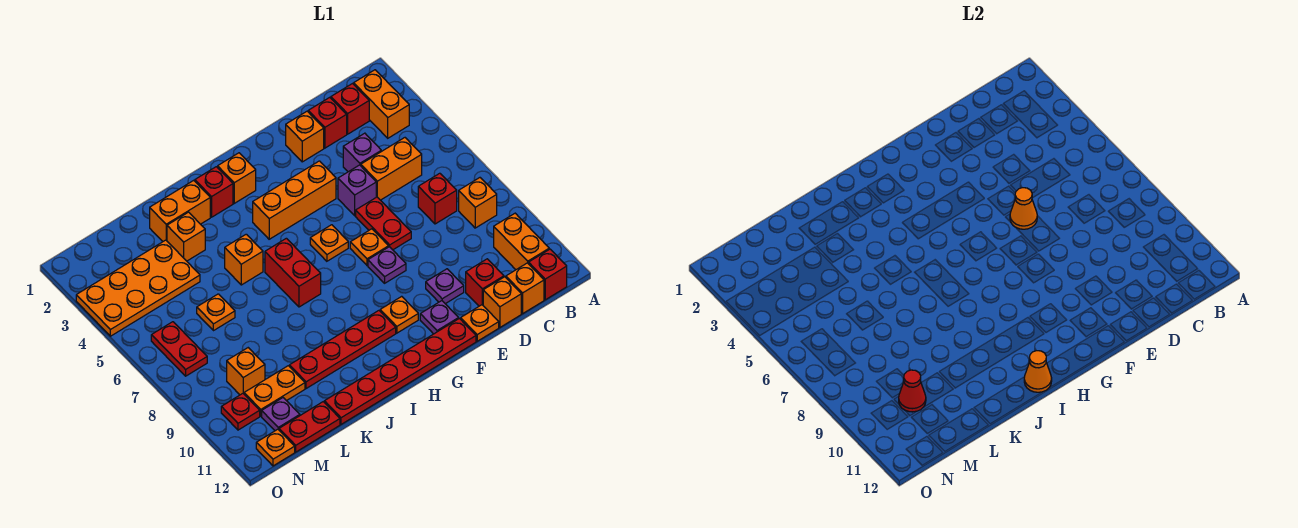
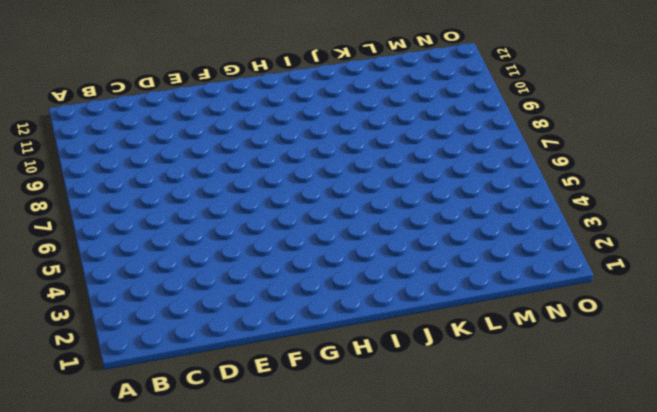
none -> orange brick B2:B3 level 1
none -> orange brick B8 level 1
none -> orange brick B10:B11 level 1
none -> red brick B12 level 1

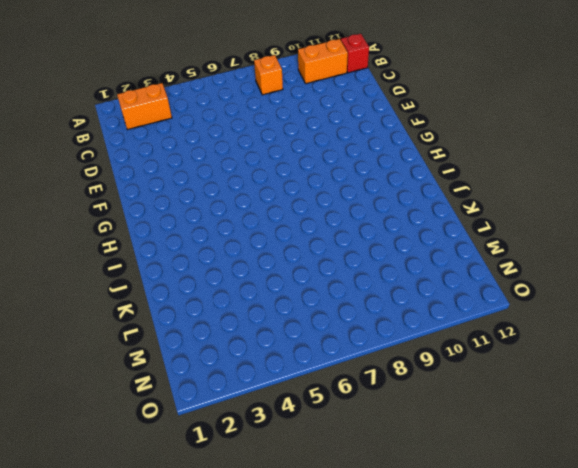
none -> red brick C2 level 1
none -> orange brick C5:D5 level 1
none -> red brick C7 level 1
none -> orange brick C12 level 1

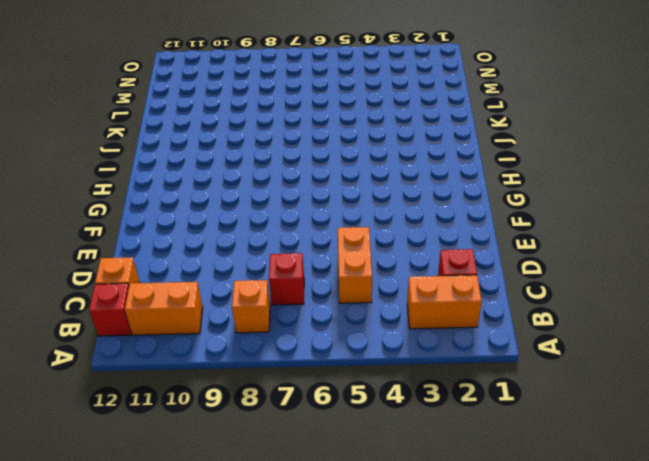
none -> red brick D2 level 1
none -> purple brick D4 level 1
none -> red brick D11 level 1
none -> orange brick D12 level 1

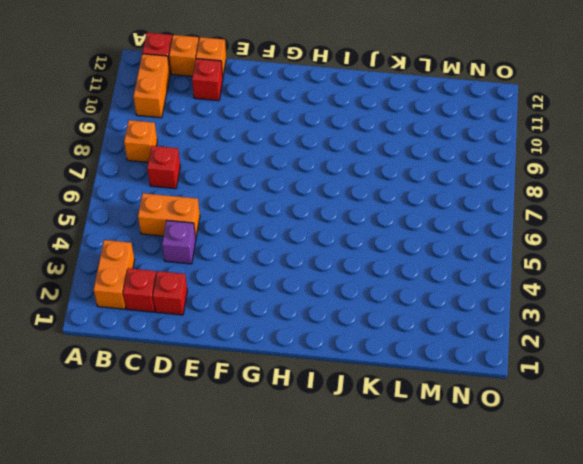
none -> orange brick E2 level 1
none -> purple brick E5 level 1
none -> red plate E6:E7 level 1
none -> purple plate E10 level 1

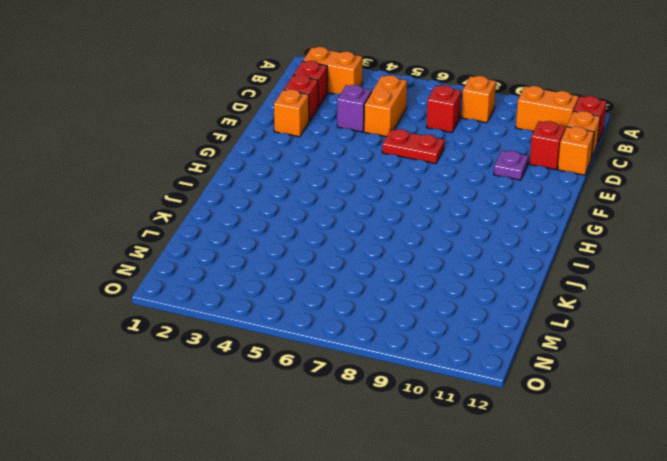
none -> purple brick E5 level 1
none -> orange plate E12 level 1
none -> orange brick F4:H4 level 1
none -> orange plate F7 level 1

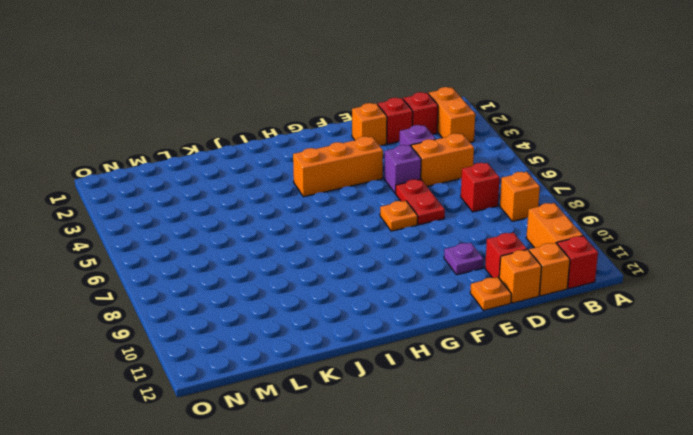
none -> purple plate F8 level 1
none -> purple plate F11 level 1
none -> red plate F12:K12 level 1
none -> orange plate G6 level 1

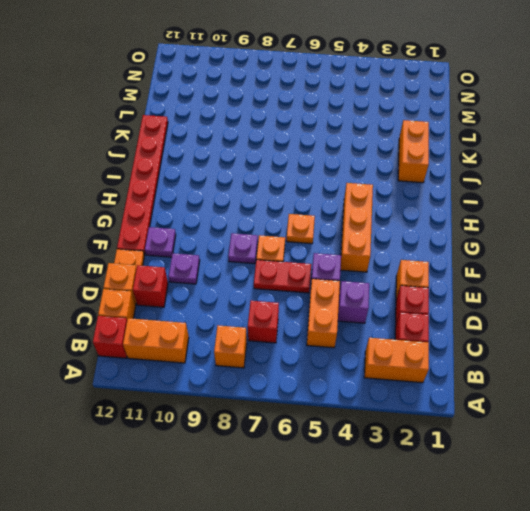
none -> orange plate G10 level 1
none -> orange brick H2 level 1
none -> red plate H10:K10 level 1
none -> red brick I2 level 1

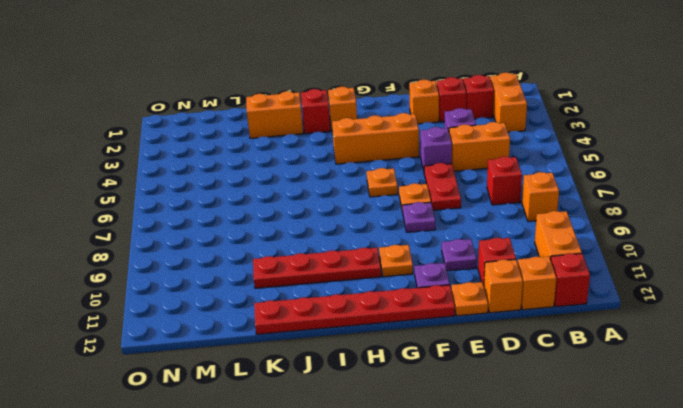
none -> red brick I6:I7 level 1
none -> orange brick J5 level 1
none -> orange brick K3 level 1
none -> orange plate L3:O4 level 1

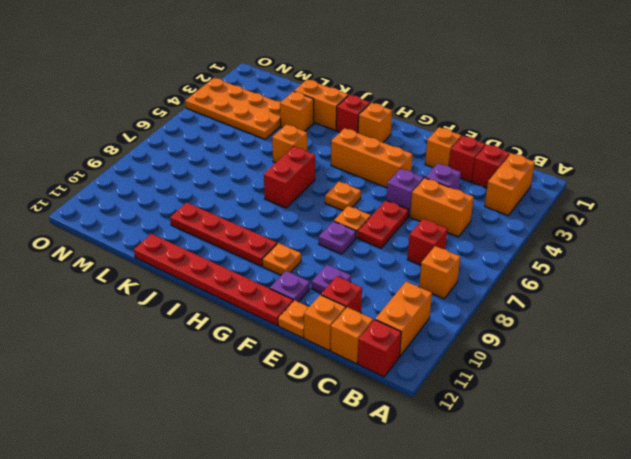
none -> orange plate L6 level 1
none -> orange plate L10:M10 level 1
none -> red plate L12:M12 level 1
none -> orange brick M9 level 1

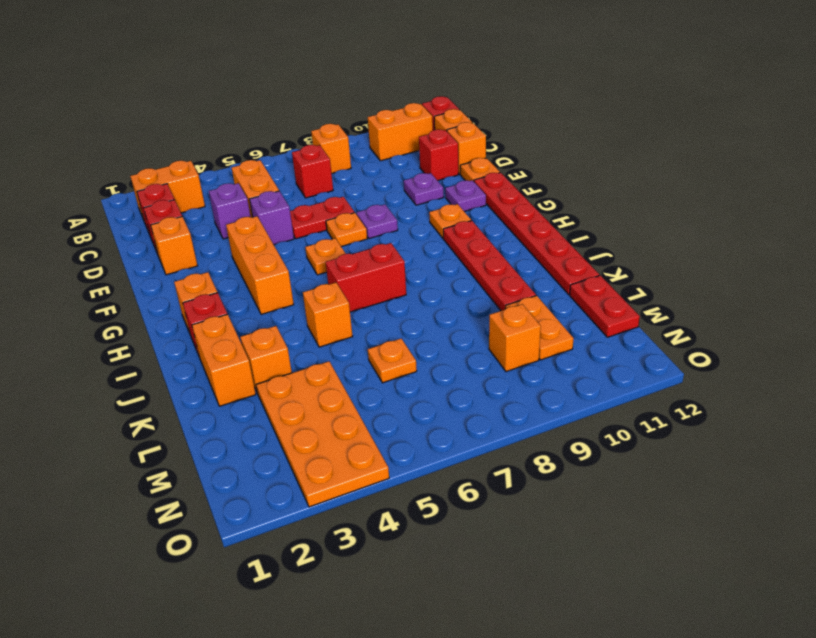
none -> purple plate M11 level 1
none -> red plate N6:N7 level 1
none -> red plate N10 level 1
none -> orange plate N12 level 1

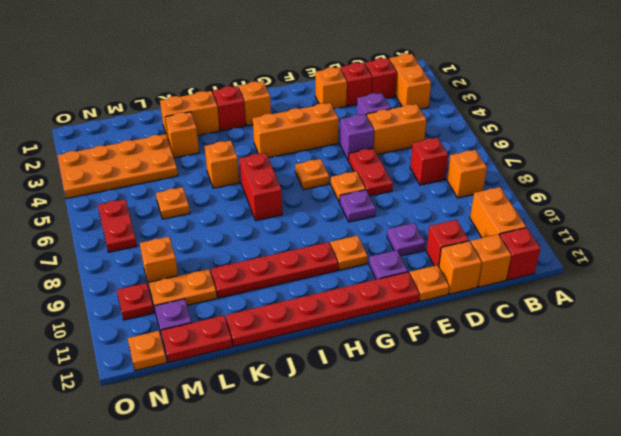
none -> orange cone E6 level 2
none -> orange cone I12 level 2
none -> red cone M10 level 2

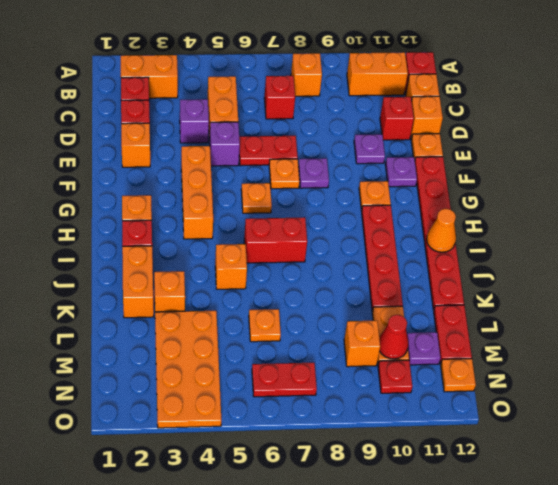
none -> orange cone E6 level 2

